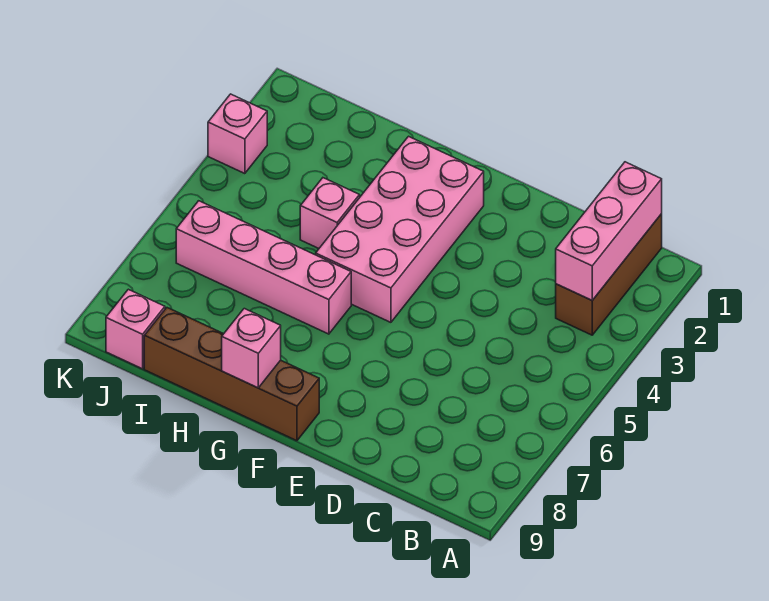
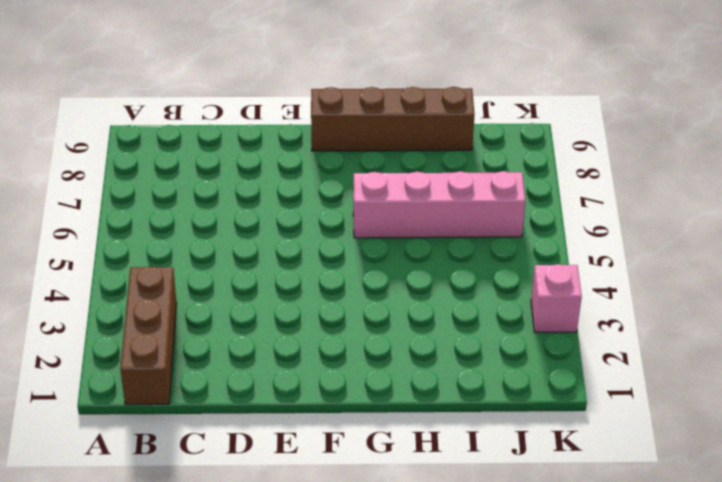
none -> pink brick F2:G5 level 1
none -> pink brick H4 level 1

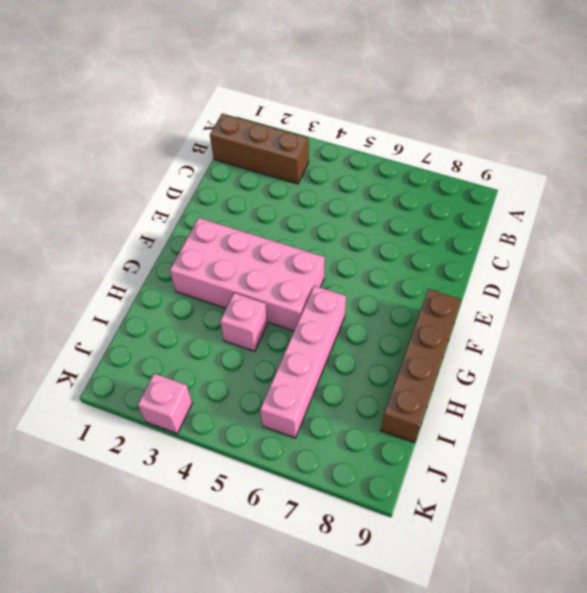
none -> pink brick J9 level 1
none -> pink brick B1:B3 level 2

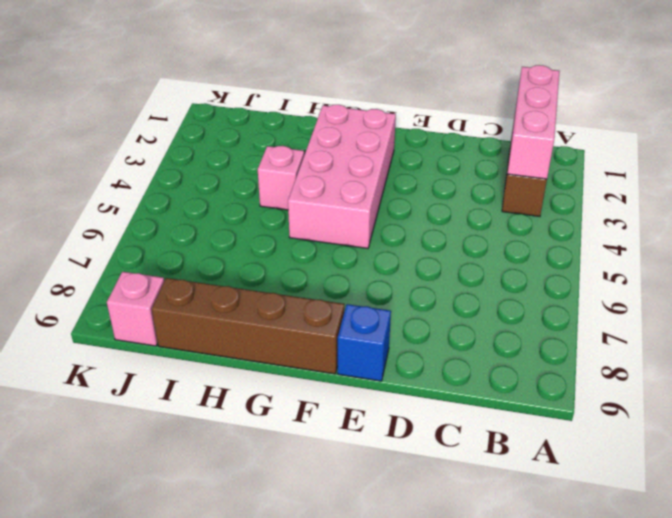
blue brick E9 level 1 -> none
none -> pink brick G6:J6 level 1
none -> pink brick K3 level 1

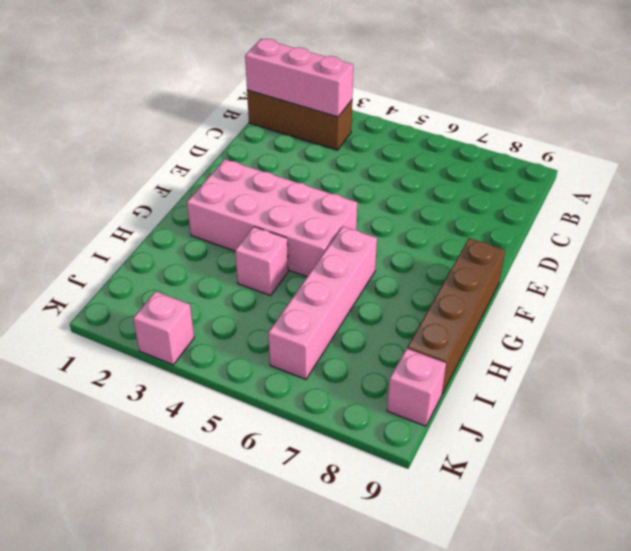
none -> pink brick G9 level 2

